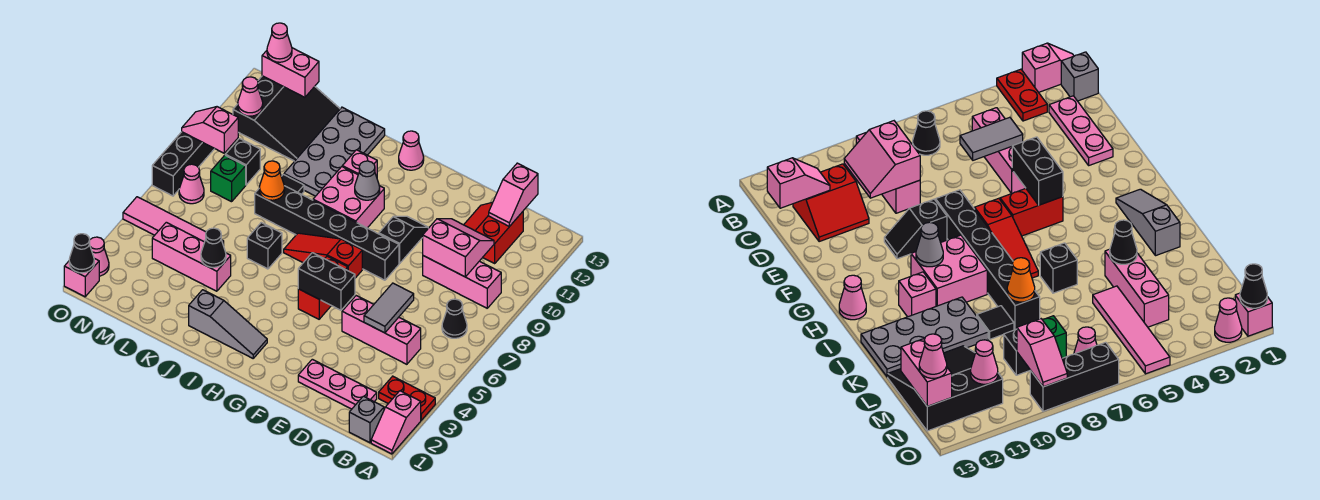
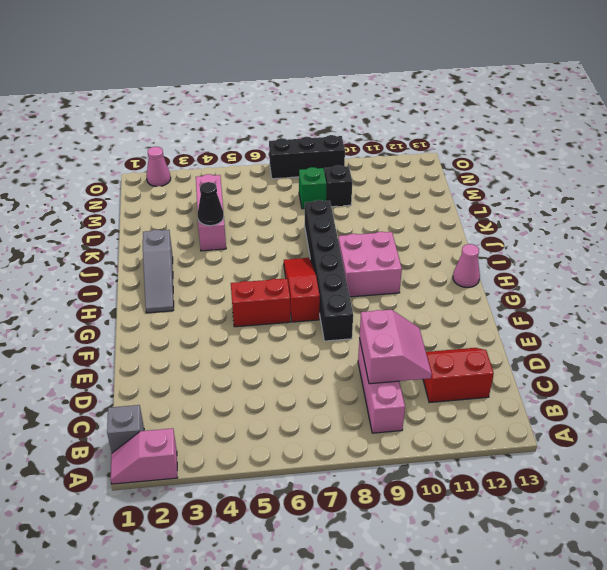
none -> red plate A3:B3 level 1
none -> black cone B7 level 1
none -> pink plate C2:E2 level 1
none -> pink brick C5:E5 level 1

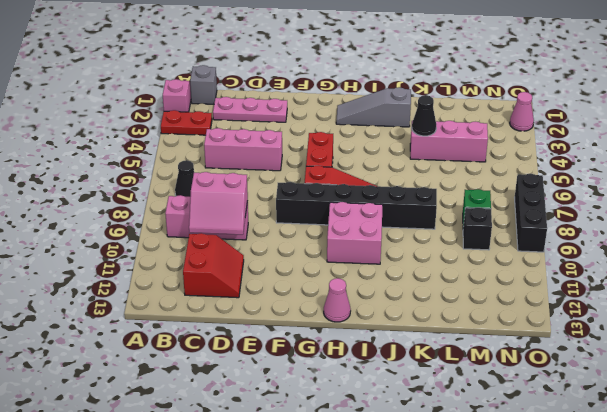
none -> black slope F9:F10 level 1 top 9
none -> pink brick I11 level 1
none -> black brick J6 level 1
none -> grey plate J10:K13 level 1

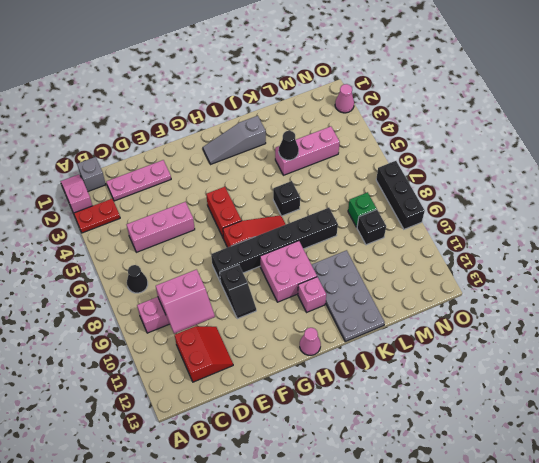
none -> black tile K9 level 1
none -> pink tile L5:O5 level 1
none -> black slope L11:N13 level 1 top N
none -> pink cone N7 level 1

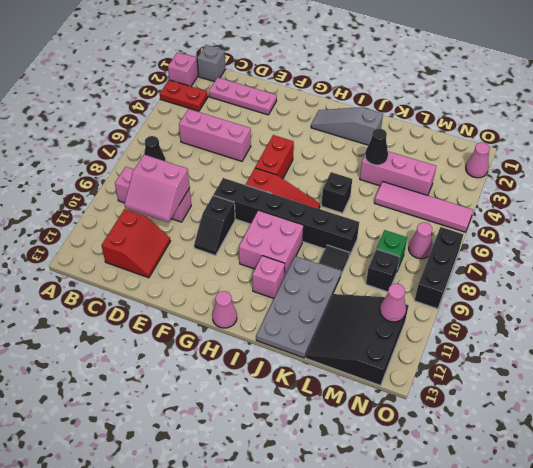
none -> pink brick O1 level 1
none -> pink slope C12:C13 level 2 top 13
none -> grey tile D5:D6 level 2
none -> black brick F5:G5 level 2

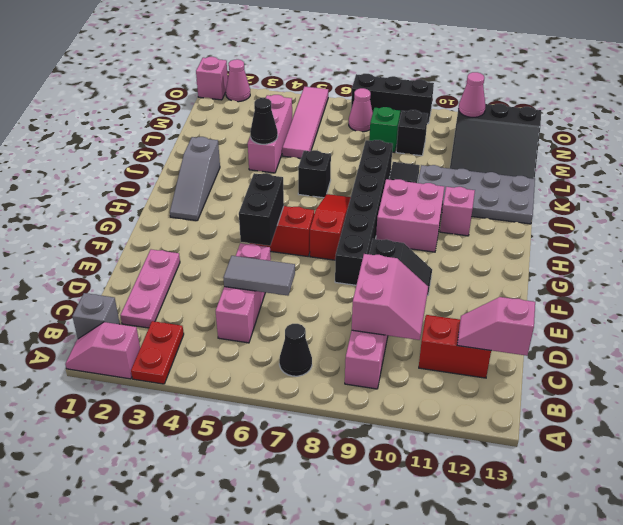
none -> pink cone H13 level 1
none -> grey cone H10 level 2
none -> orange cone K8 level 2
none -> pink brick M13:N13 level 2

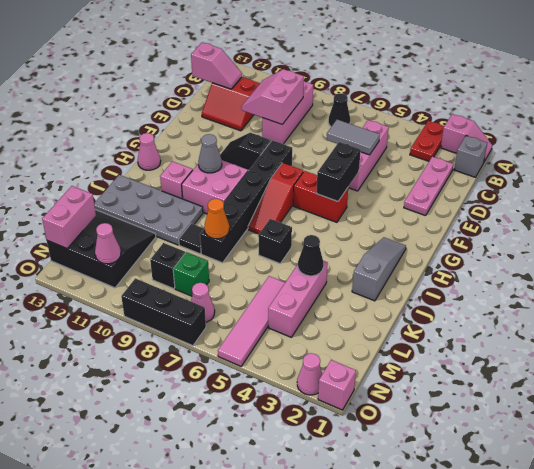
none -> pink slope N9:O9 level 2 top N
none -> black cone O1 level 2
none -> pink cone N13 level 3

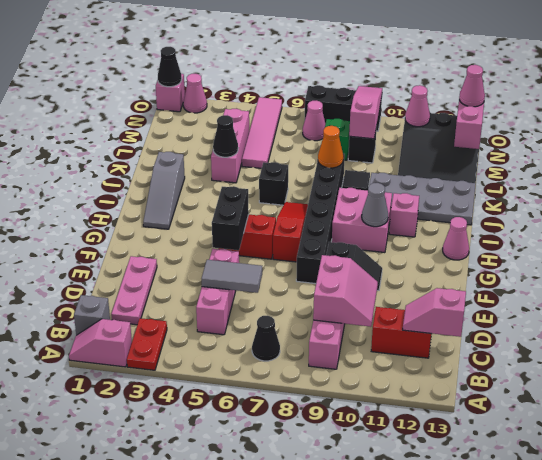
pink slope M9:O9 level 2 top M -> pink slope N9:O9 level 2 top N

